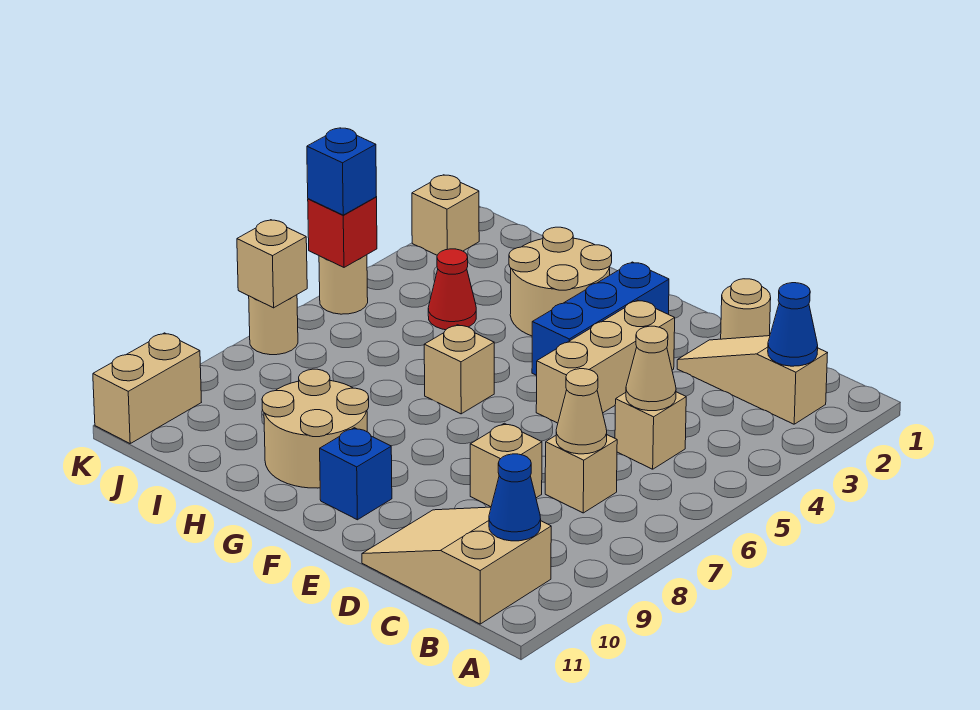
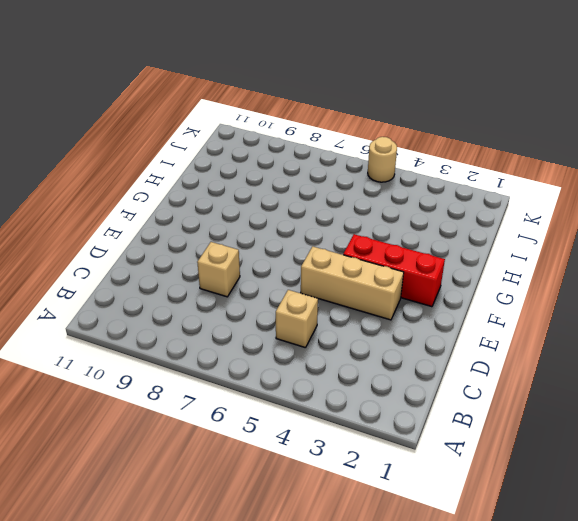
red brick F2:F4 level 1 -> blue brick F2:F4 level 1
none -> tan slope B2:D2 level 1 top B
none -> tan slope B10:D11 level 1 top B
none -> tan brick C7 level 1

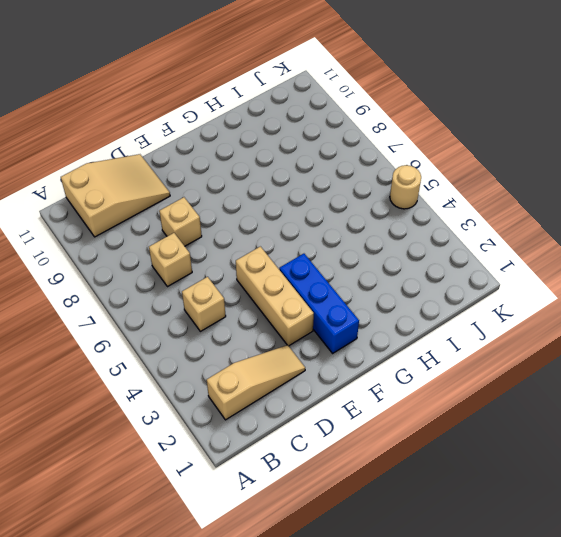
none -> tan round brick D1 level 1
none -> blue brick F10 level 1
none -> tan round brick G2:H3 level 1

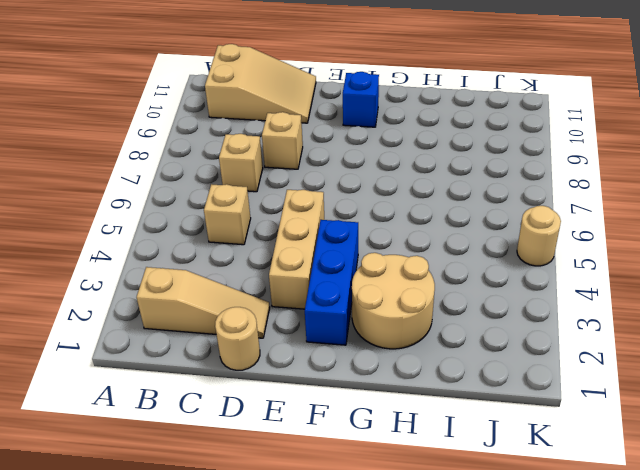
none -> tan brick G6 level 1
none -> tan round brick G9:H10 level 1
none -> red cone I4 level 1

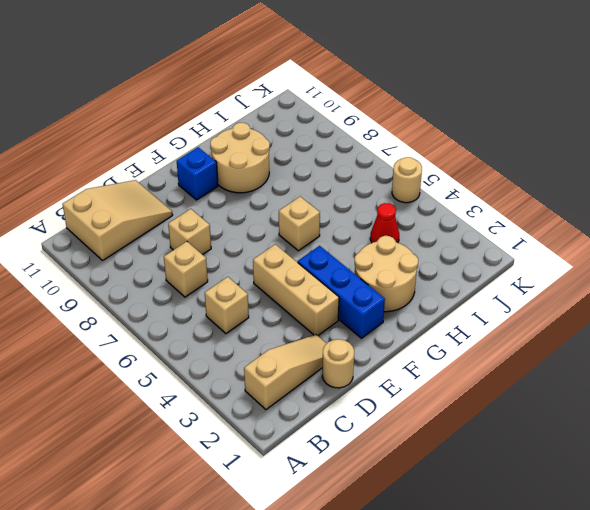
none -> tan brick K2 level 1
none -> tan round brick K7 level 1
none -> tan brick K10:K11 level 1

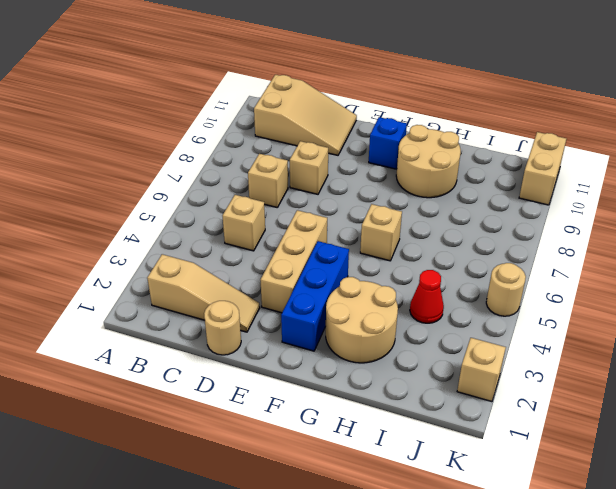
none -> tan round brick K7 level 1
none -> blue cone B2 level 2
none -> blue cone B10 level 2

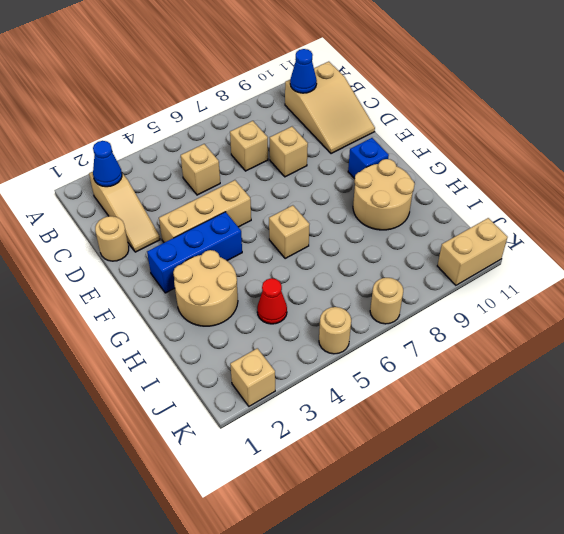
none -> tan cone C5 level 2
none -> tan cone C7 level 2
none -> red brick K5 level 2

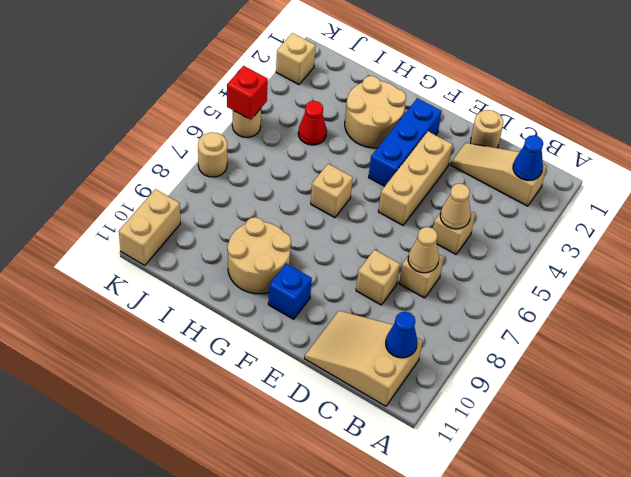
none -> tan brick K7 level 2
none -> blue brick K5 level 3

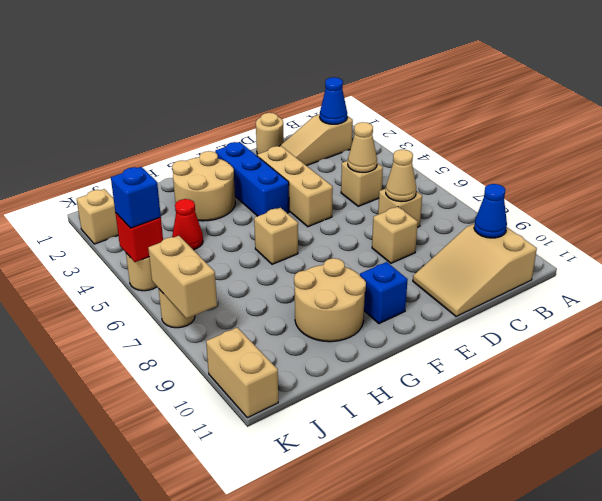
tan brick K7:K8 level 2 -> tan brick K7 level 2

